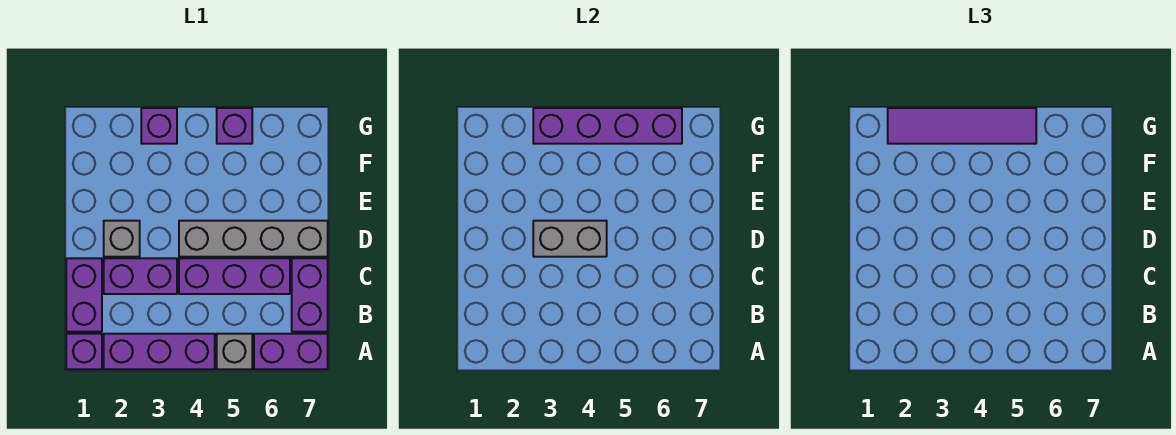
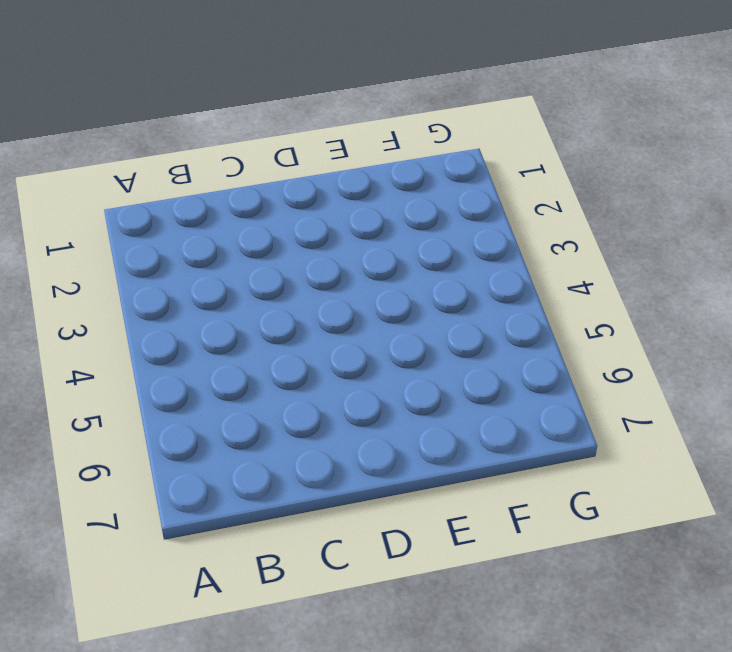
none -> purple brick A1 level 1
none -> purple brick A2:A4 level 1
none -> grey brick A5 level 1

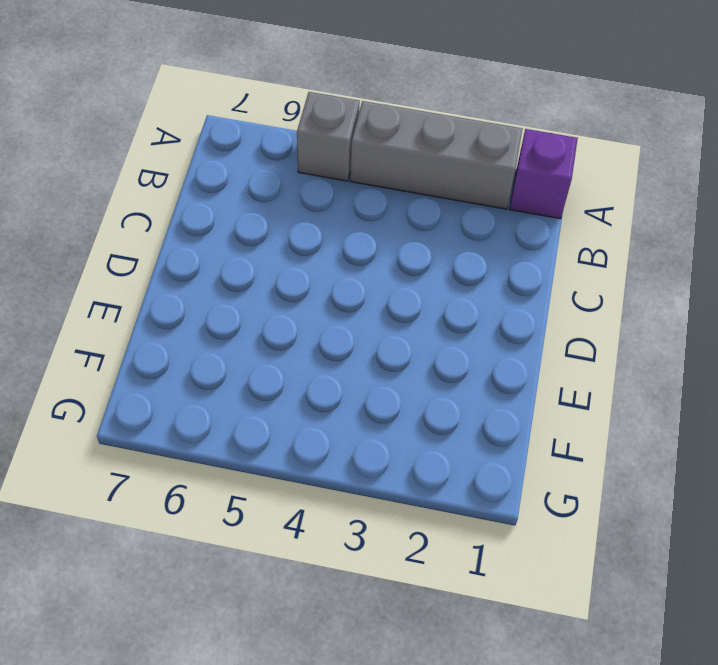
grey brick A2:A4 level 1 -> purple brick A2:A4 level 1
none -> purple brick A6:A7 level 1
none -> purple brick B1:C1 level 1
none -> purple brick B7:C7 level 1

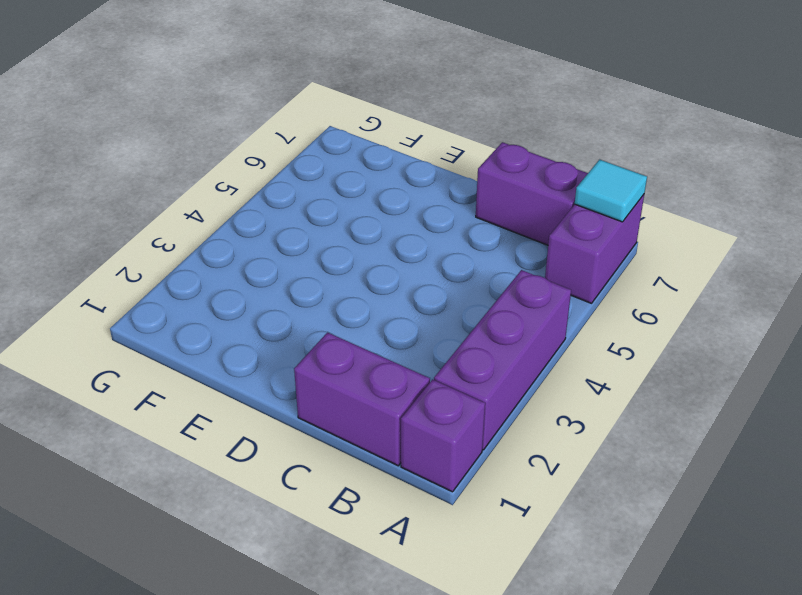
cyan tile A7 level 2 -> none
none -> grey brick A5 level 1
none -> purple brick C2:C3 level 1
none -> purple brick C4:C6 level 1

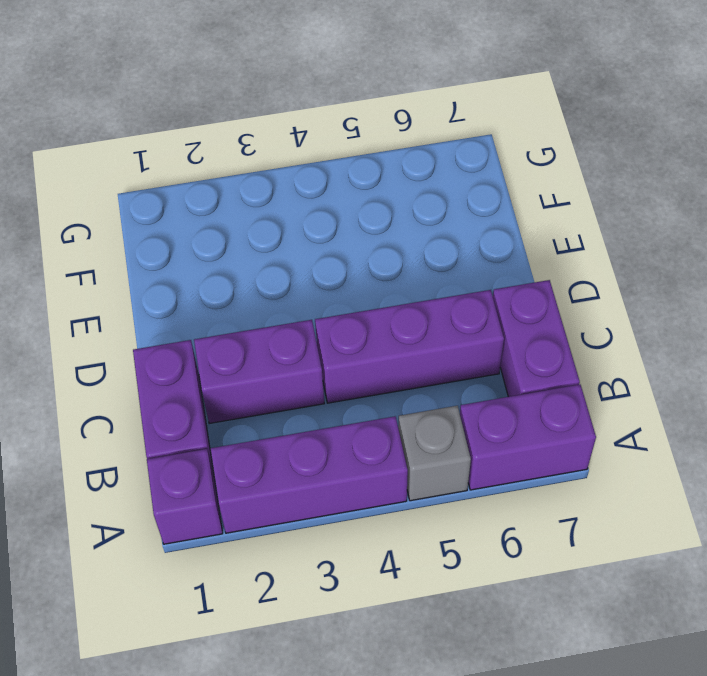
none -> grey brick D2 level 1
none -> grey brick D4:D7 level 1
none -> purple brick G3 level 1

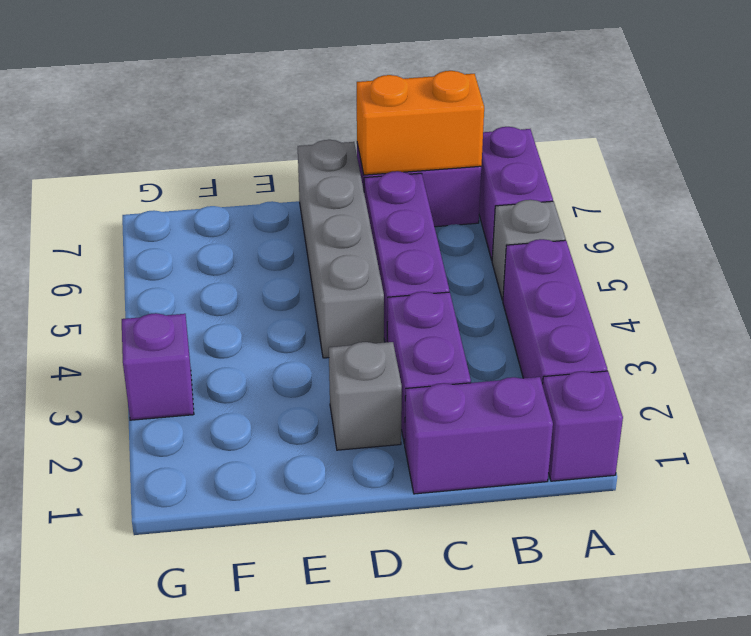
orange brick B7:C7 level 2 -> none
none -> purple brick G5 level 1
none -> grey brick D3:D4 level 2
none -> purple brick G3:G6 level 2

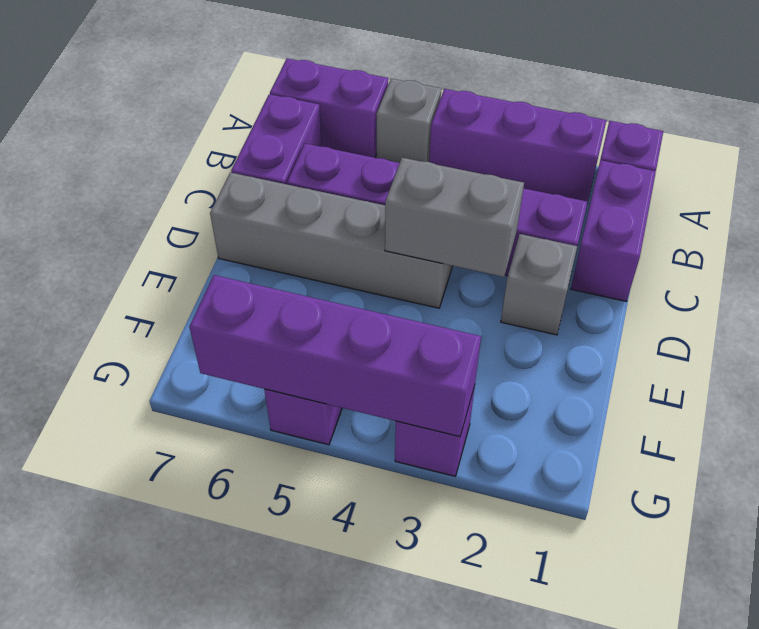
none -> purple tile G2:G5 level 3

